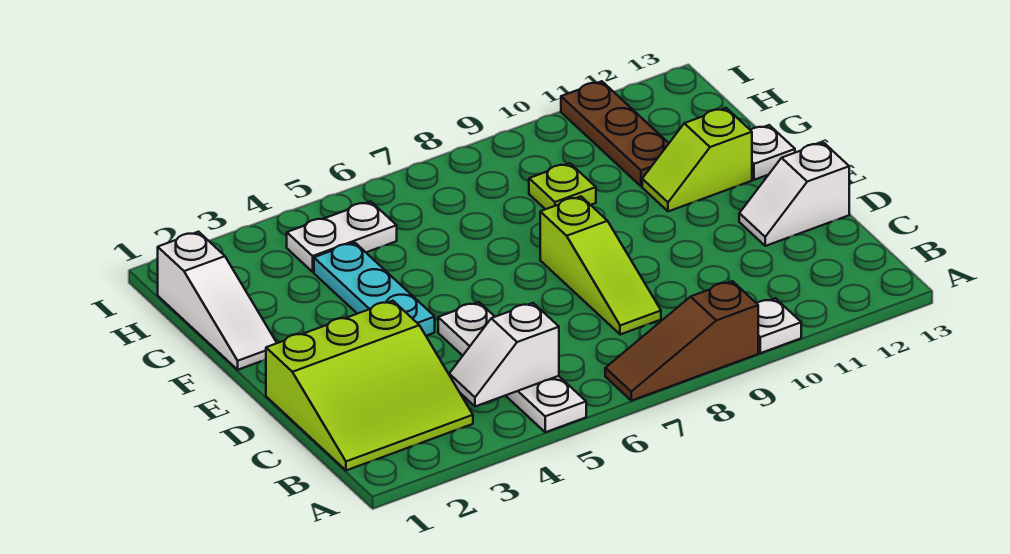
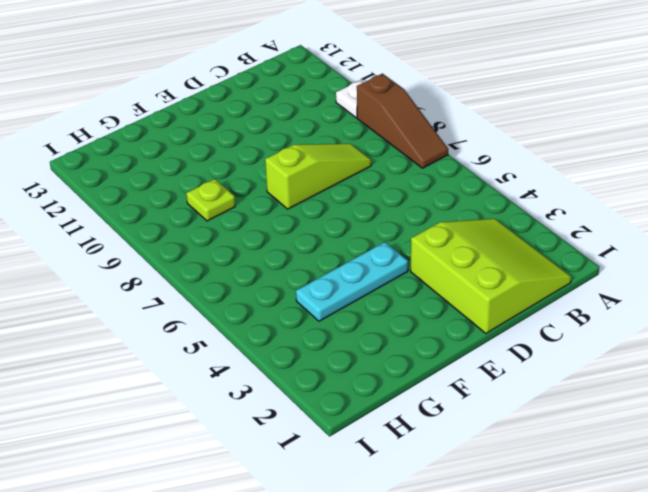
none -> white plate A5:D5 level 1
none -> white slope D12:D13 level 1 top 13
none -> white slope F1:H1 level 1 top H

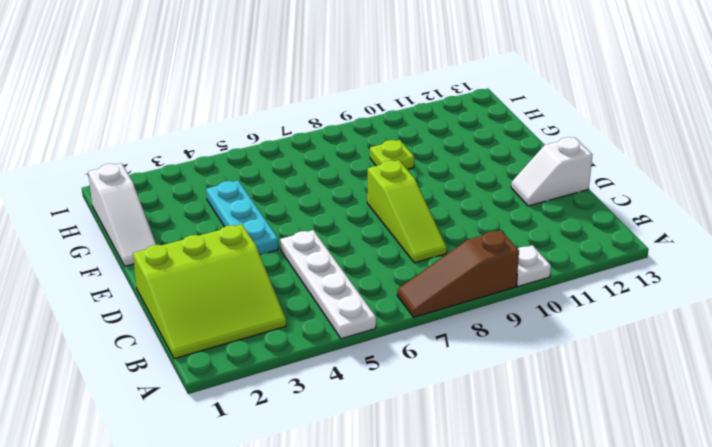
none -> lime slope F11:F12 level 1 top 12
none -> white plate F13 level 1
none -> brown plate G11:I11 level 1

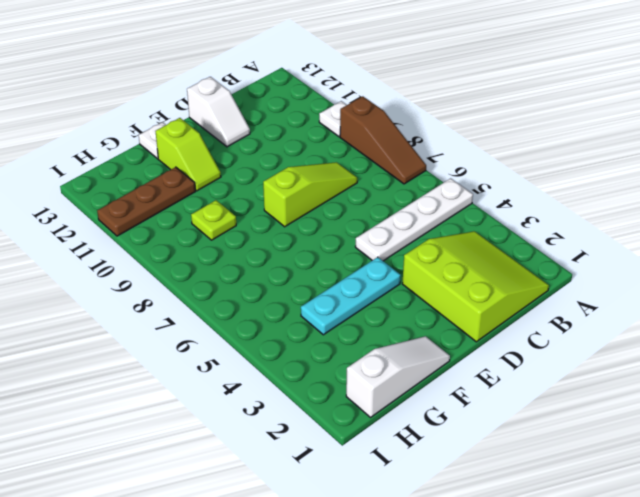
none -> white plate H4:H5 level 1
none -> white slope B4:B5 level 2 top 5

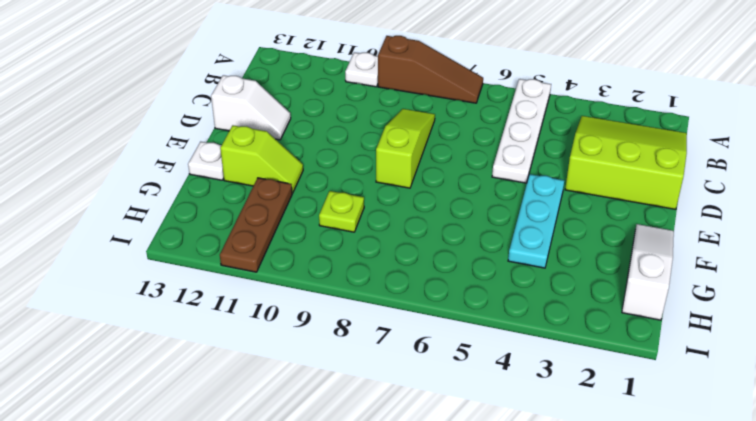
none -> white plate H4:H5 level 1
none -> white slope B4:B5 level 2 top 5

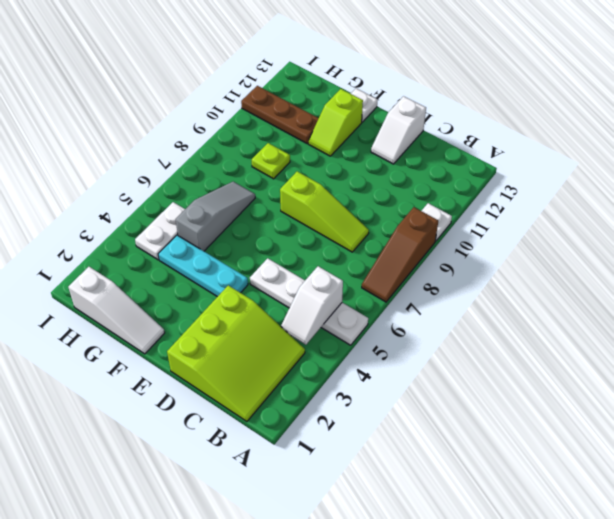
grey slope G5:G7 level 1 top 5 -> none

